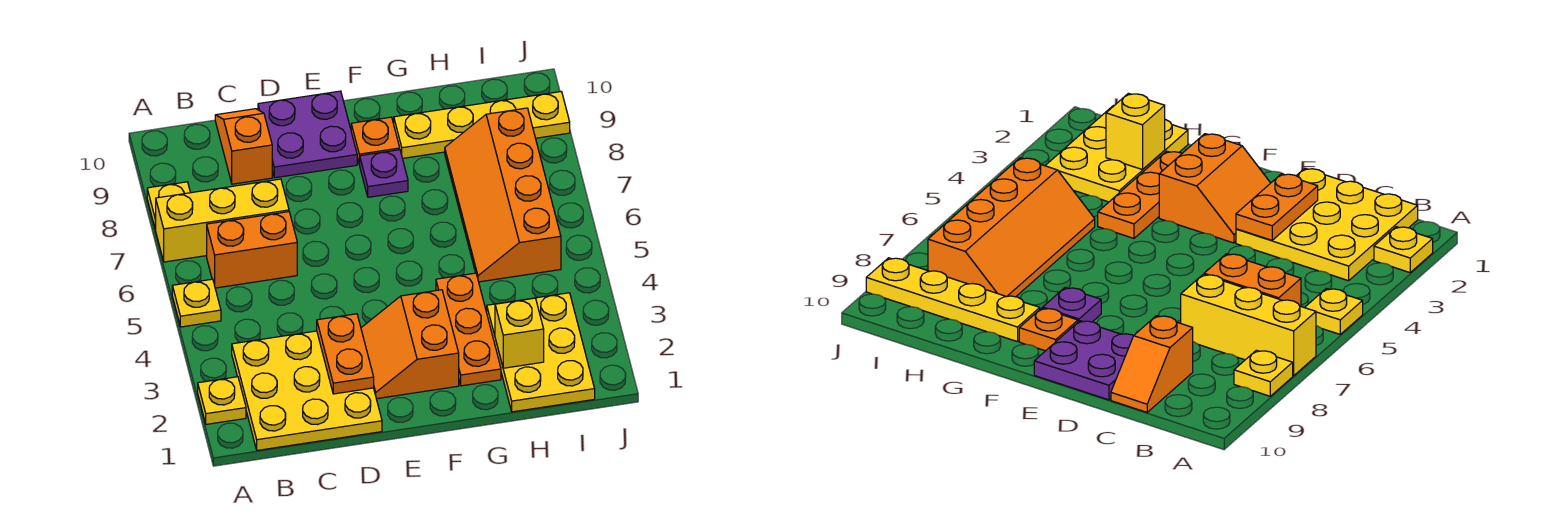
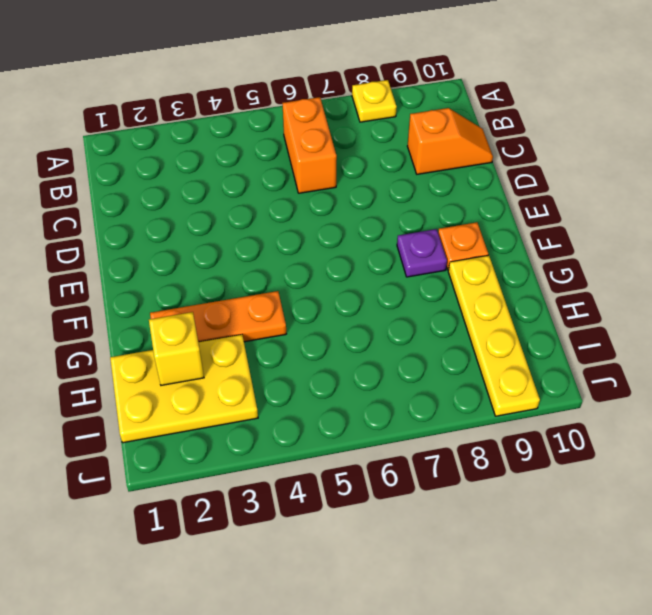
none -> yellow plate A2 level 1
none -> yellow plate A5 level 1
none -> yellow brick A7:C7 level 1

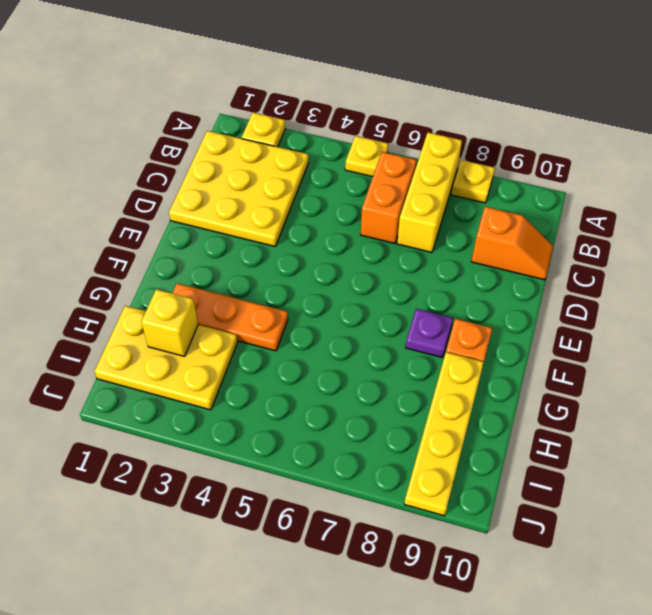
none -> purple plate D9:E10 level 1
none -> orange slope E2:F3 level 1 top F
none -> orange slope H5:I8 level 1 top I

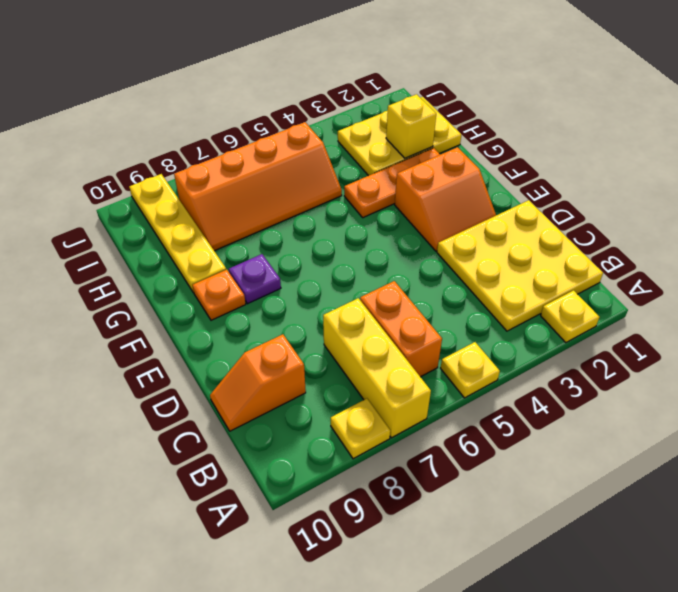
none -> purple plate D9:E10 level 1
none -> orange plate D2:D3 level 2

